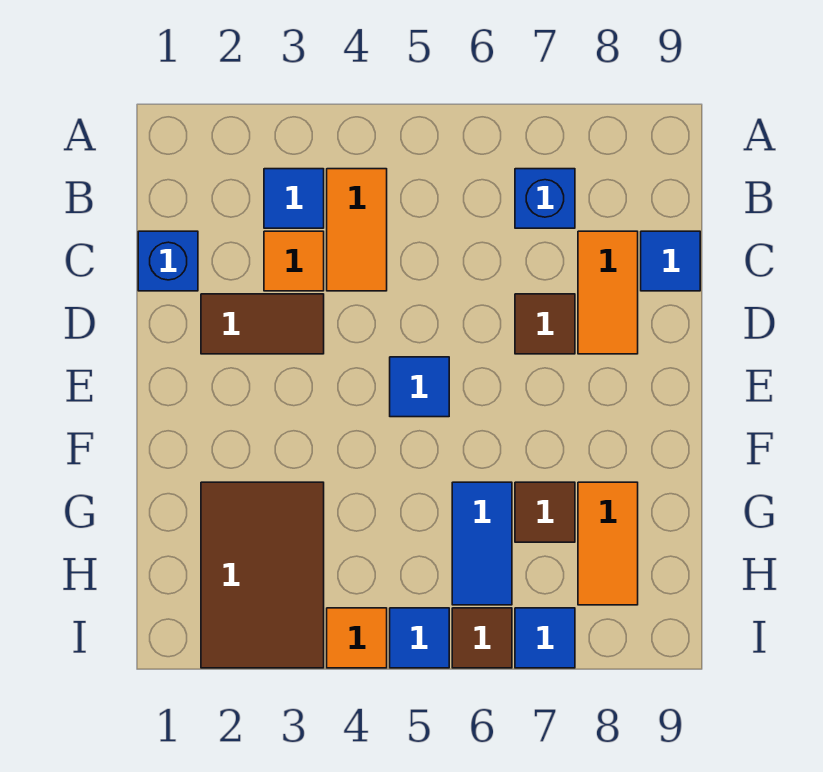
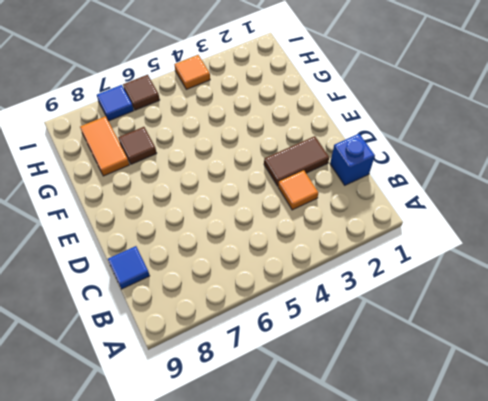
none -> blue tile B3 level 1
none -> orange tile B4:C4 level 1
none -> blue brick B7 level 1

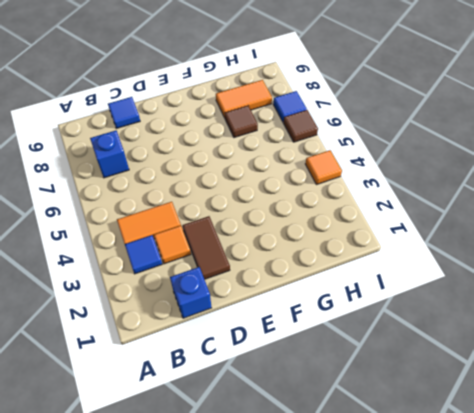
none -> orange tile C8:D8 level 1
none -> brown tile D7 level 1
none -> blue tile E5 level 1

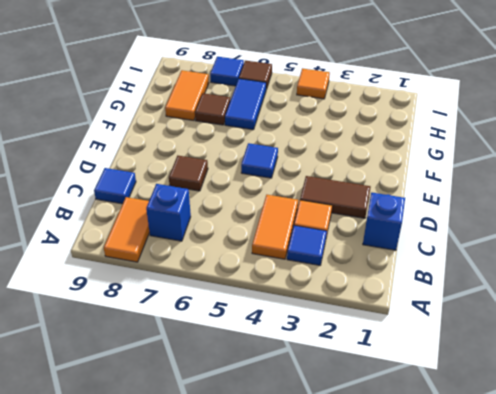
orange tile A8:B8 level 1 -> orange tile C8:D8 level 1
none -> brown tile G2:I3 level 1
none -> blue tile I5 level 1

